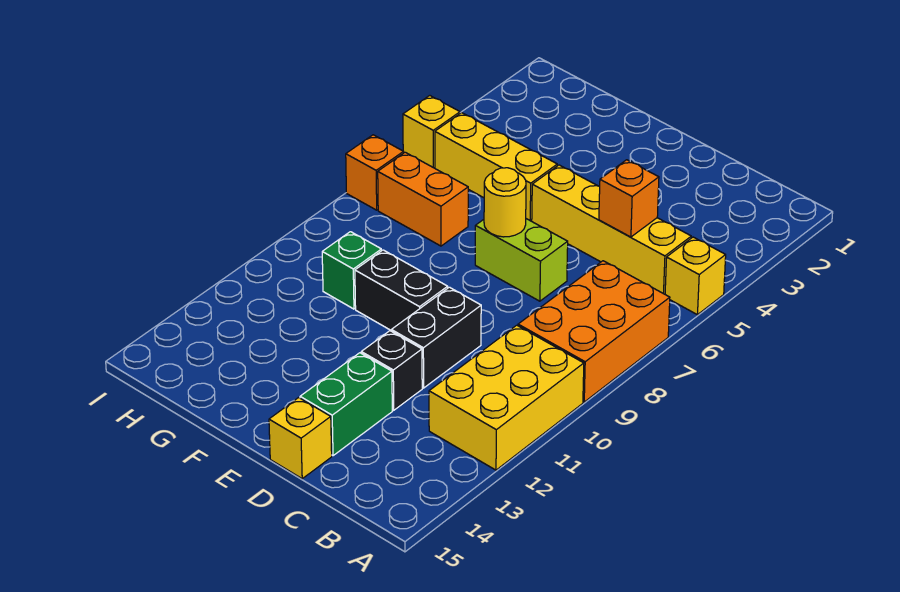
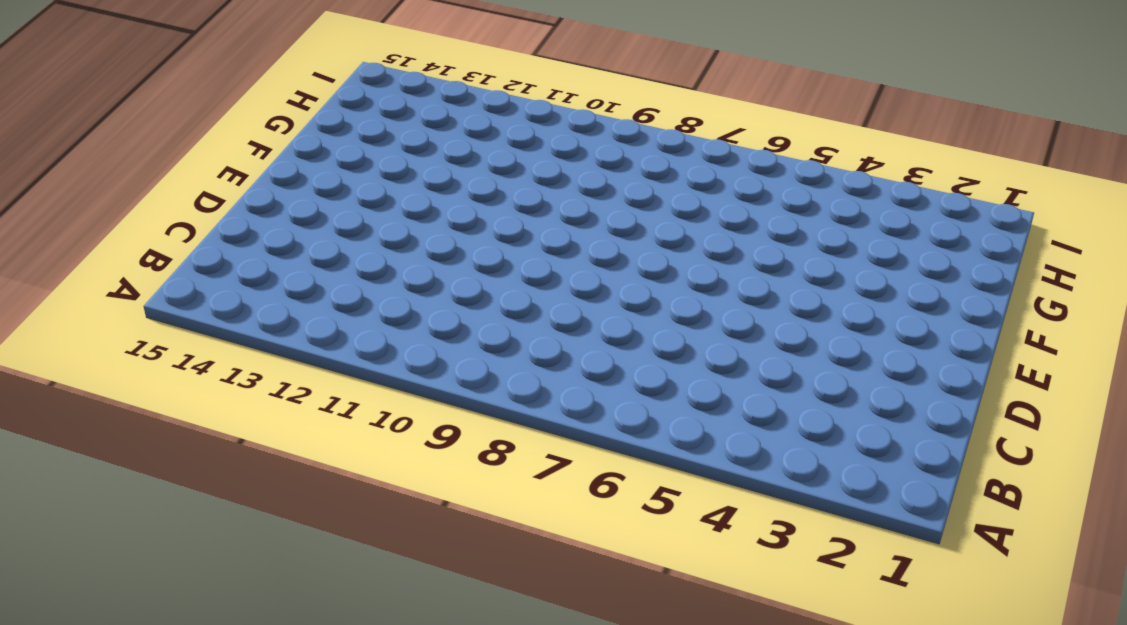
none -> yellow brick A5 level 1
none -> orange brick A7:B9 level 1
none -> yellow brick A10:B12 level 1

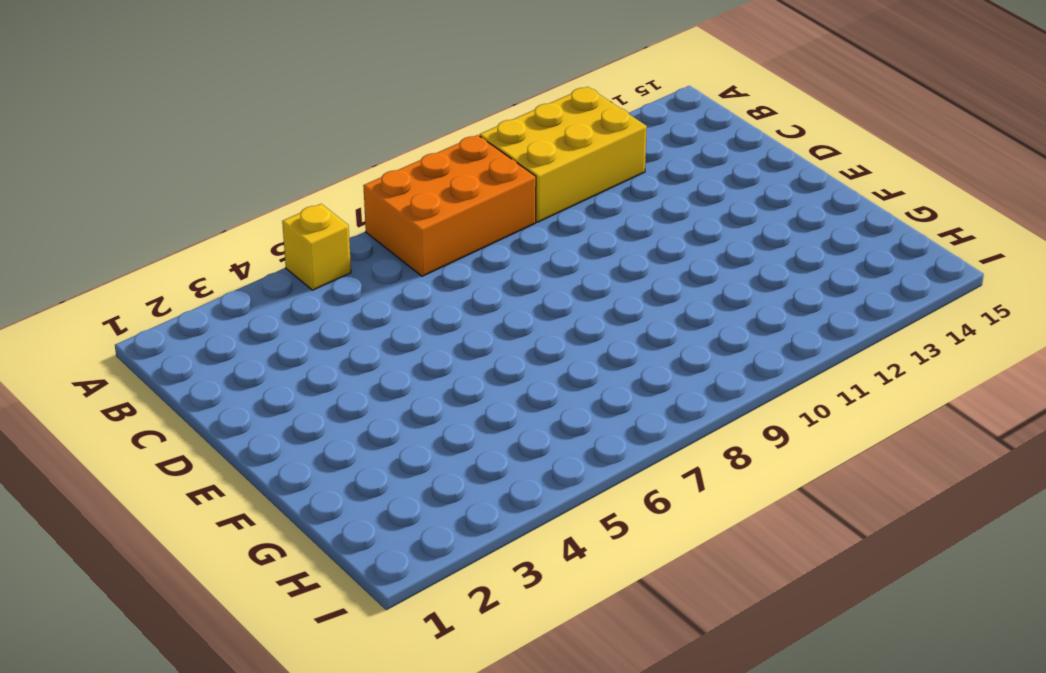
none -> yellow brick B5:E5 level 1
none -> lime brick D7:E7 level 1
none -> black brick D10:D11 level 1

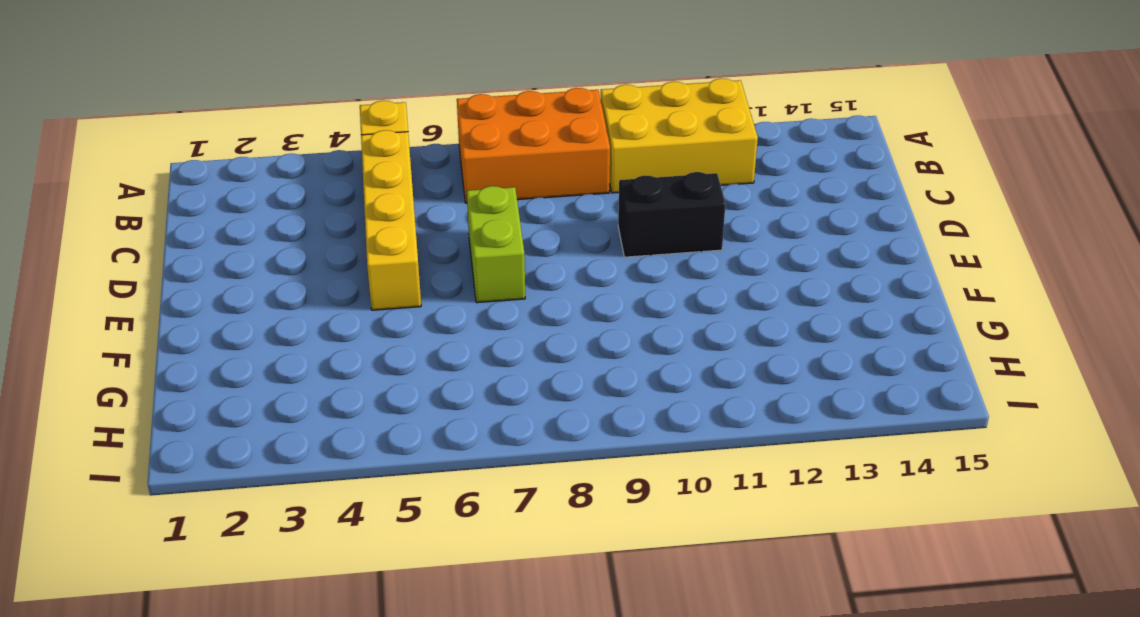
none -> black brick D12 level 1
none -> green brick D13:D14 level 1
none -> yellow brick D15 level 1

